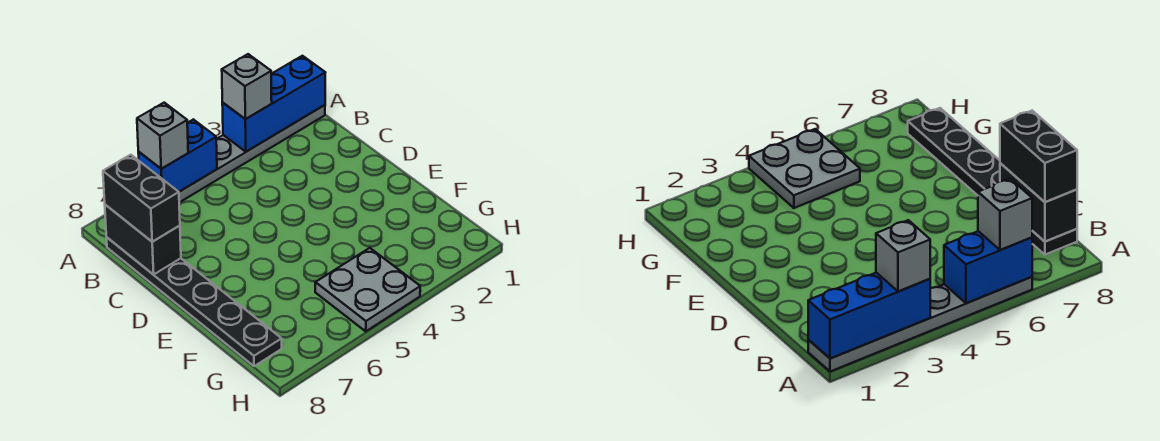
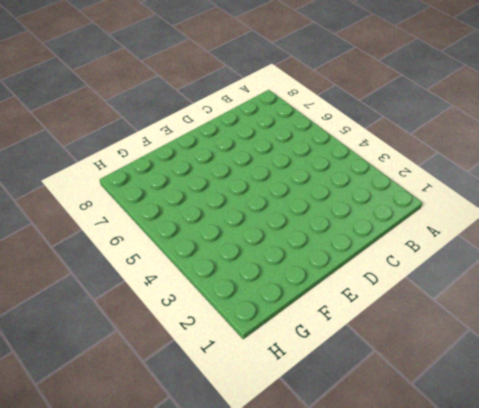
none -> grey plate A1:A6 level 1
none -> black plate B8:G8 level 1

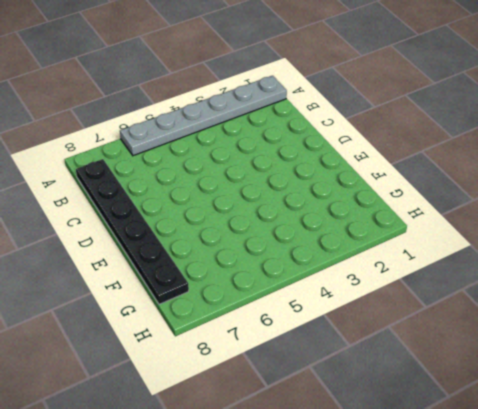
none -> grey plate G4:H5 level 1
none -> blue brick A1:A3 level 2

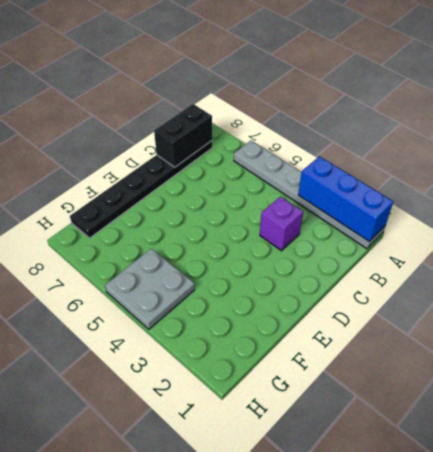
purple brick C3 level 1 -> none
none -> blue brick A5:A6 level 2
none -> grey brick A3 level 3

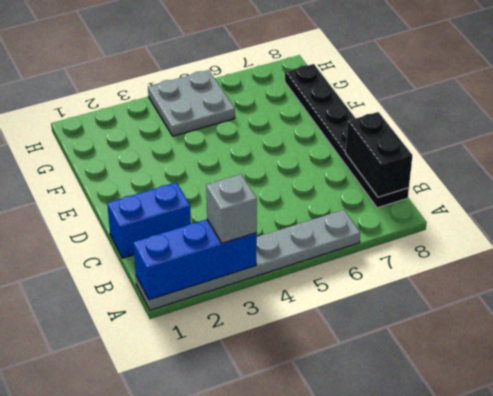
blue brick C1:C2 level 1 -> blue brick A5:A6 level 2
none -> grey brick A6 level 3
none -> black brick B8:C8 level 3

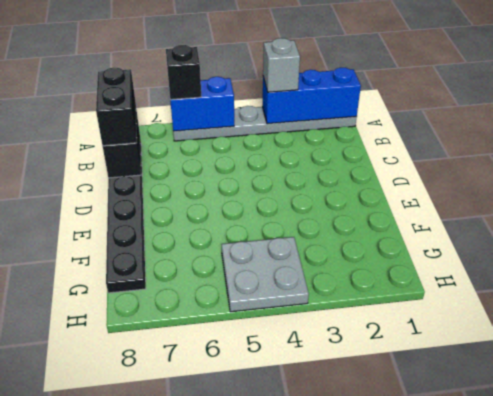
black brick A6 level 3 -> grey brick A6 level 3

